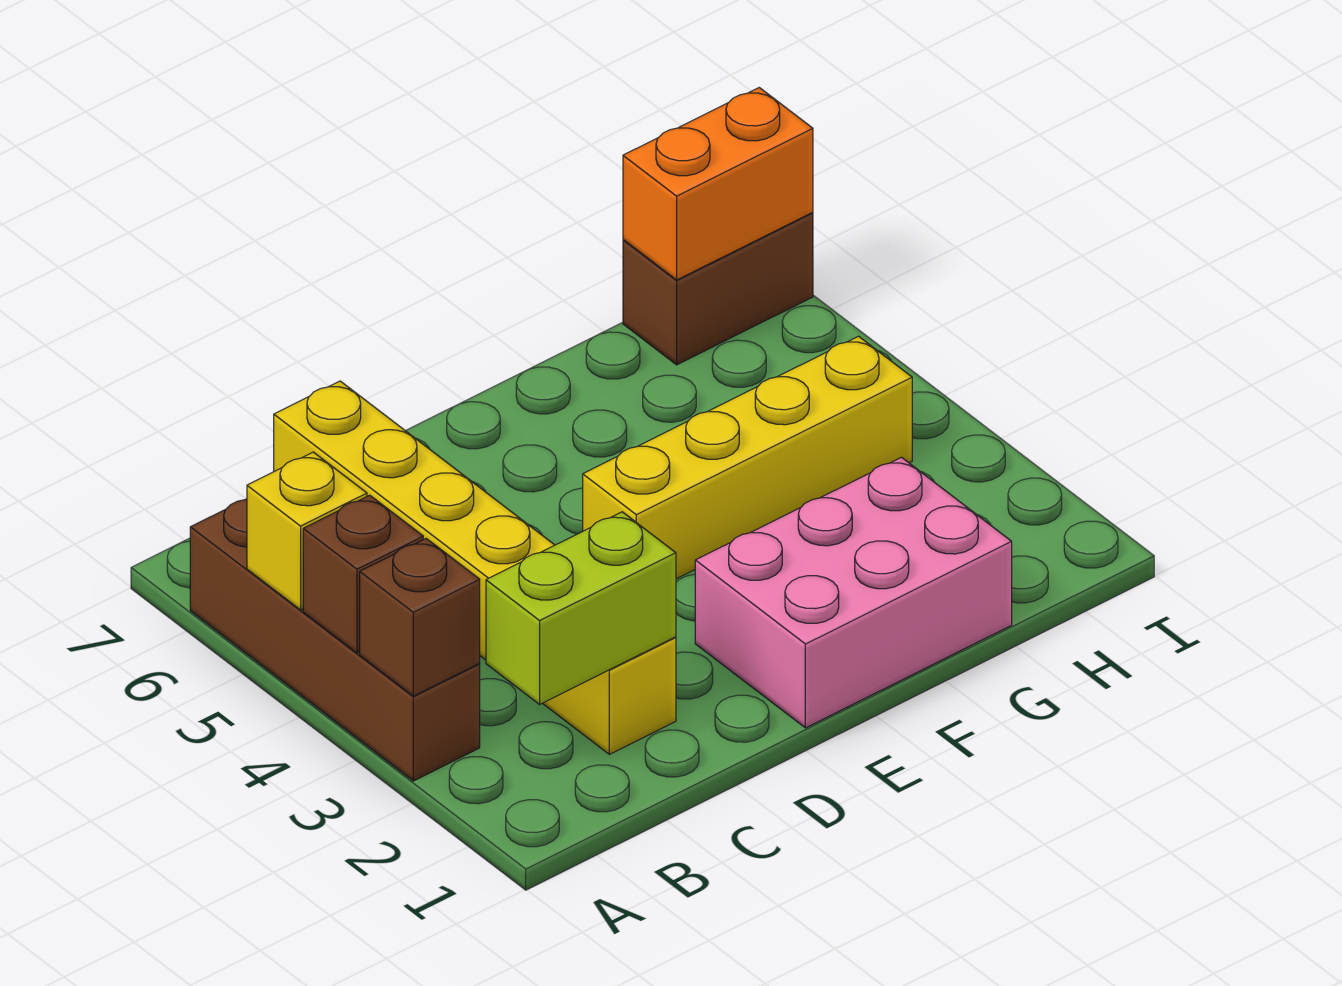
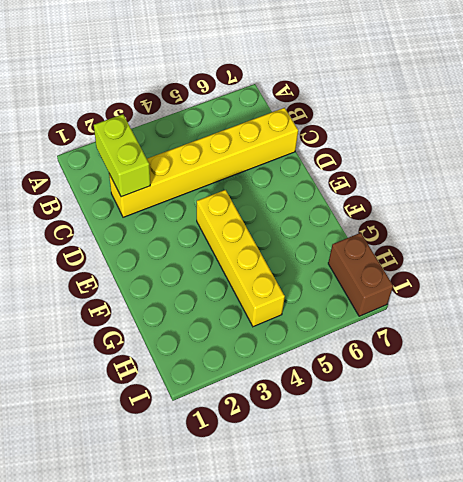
none -> brown brick A3:A6 level 1
none -> pink brick E1:G2 level 1

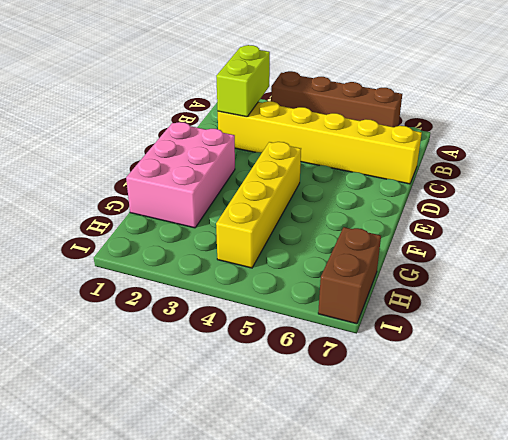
none -> brown brick A3 level 2
none -> brown brick A4 level 2

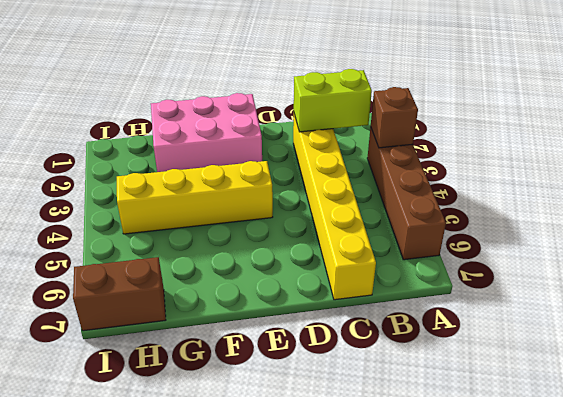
none -> brown brick A4 level 2
none -> yellow brick A5 level 2

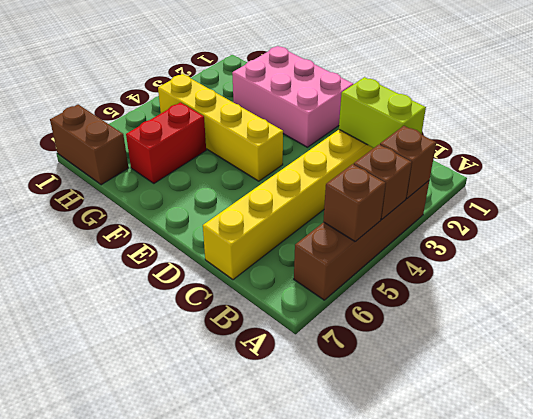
brown brick A5 level 2 -> yellow brick A5 level 2
red brick G5:G6 level 1 -> none
none -> orange brick H7:I7 level 2

